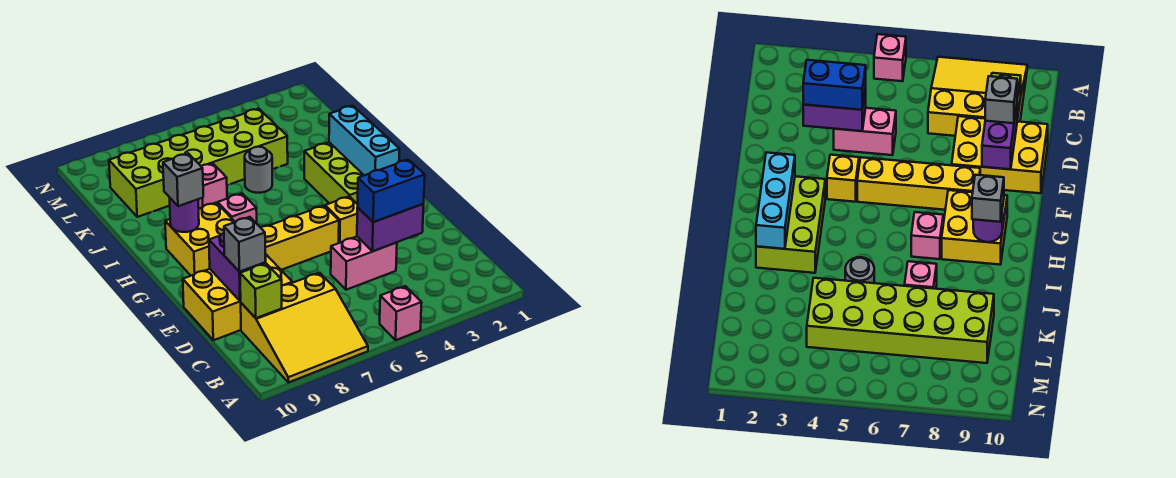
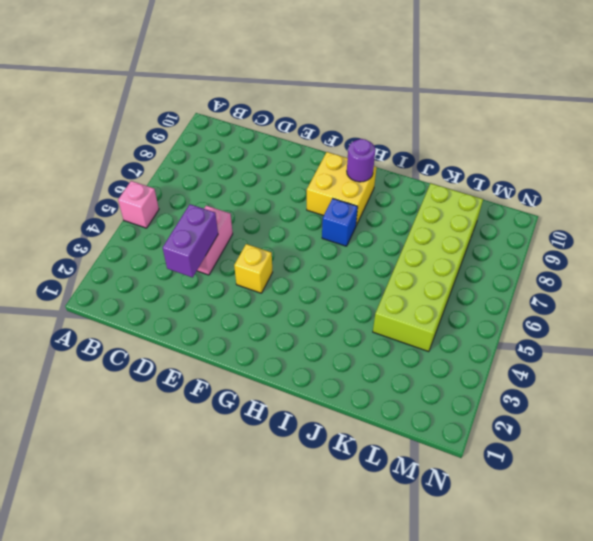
blue brick H7 level 1 -> pink brick H7 level 1
none -> yellow slope A7:C9 level 1 top C
none -> yellow brick D8:E10 level 1
none -> yellow brick F5:F8 level 1

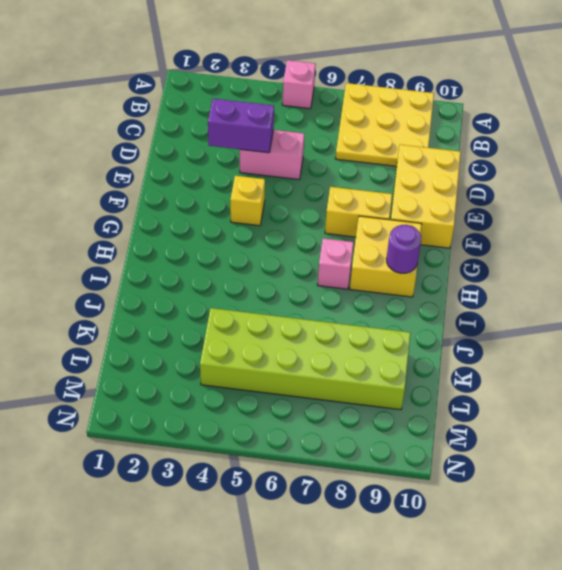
yellow plate A7:C9 level 1 -> yellow slope A7:C9 level 1 top C
yellow brick D9:F10 level 1 -> yellow brick D8:E10 level 1
yellow brick F7:F8 level 1 -> yellow brick F5:F8 level 1
none -> lime brick G2:I3 level 1
none -> grey round brick J5 level 1
none -> pink brick J7 level 1

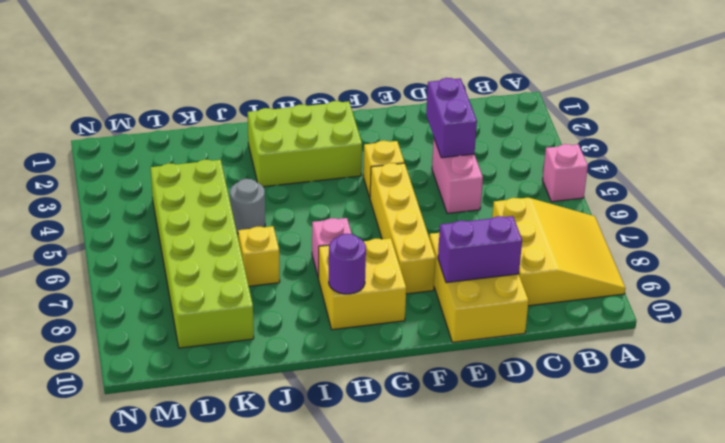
yellow brick J7 level 1 -> pink brick J7 level 1
none -> lime brick C9 level 2
none -> cyan brick G2:I2 level 2
none -> blue brick D3:D4 level 3

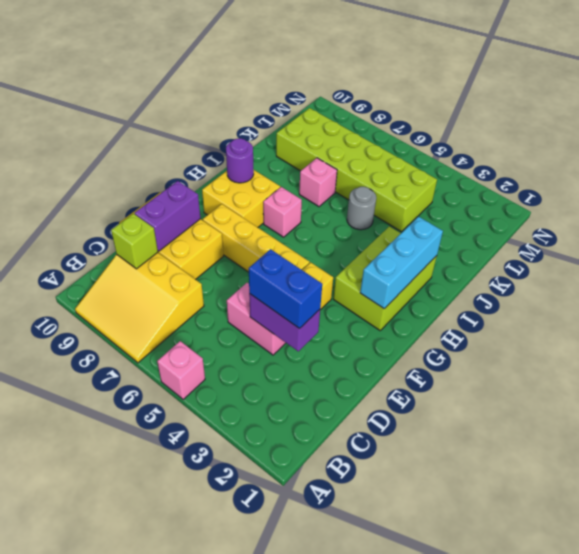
none -> grey brick D9 level 3
none -> grey brick H9 level 3

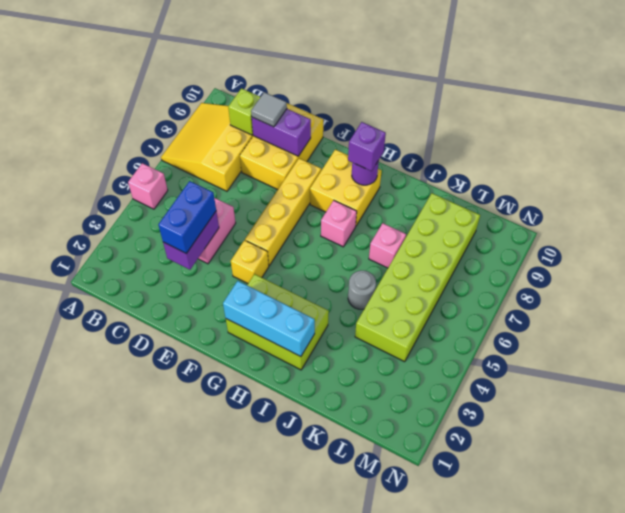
grey tile D9 level 3 -> grey brick D9 level 3
purple brick H9 level 3 -> grey brick H9 level 3

